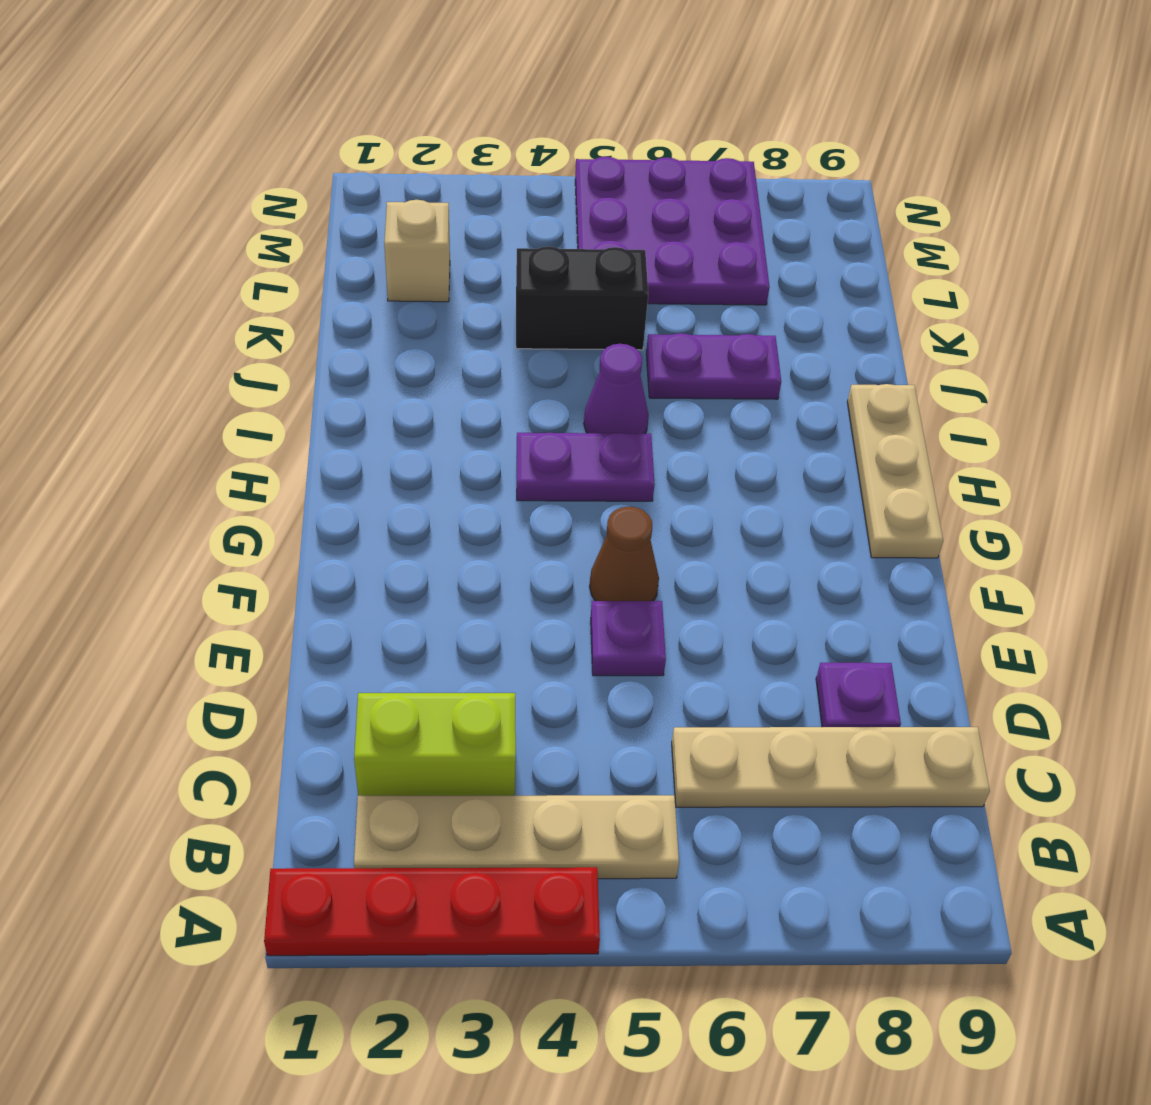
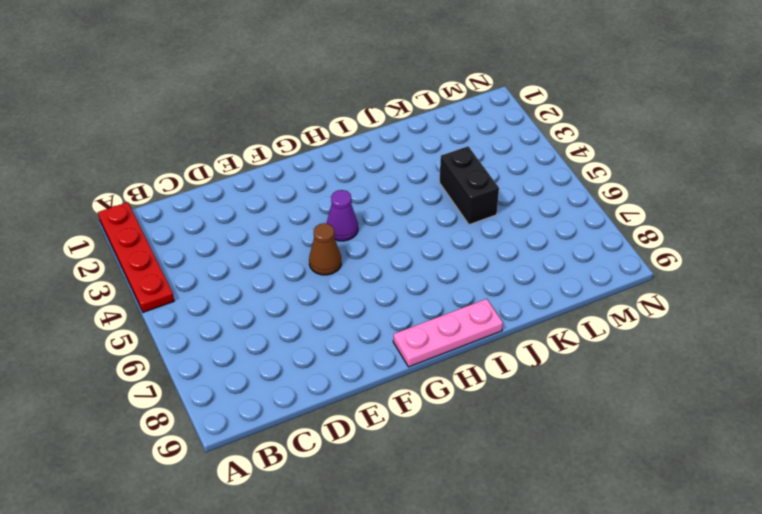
purple cone G4 level 1 -> purple cone I5 level 1
pink plate G9:I9 level 1 -> tan plate G9:I9 level 1
none -> tan plate B2:B5 level 1
none -> lime brick C2:C3 level 1
none -> tan plate C6:C9 level 1

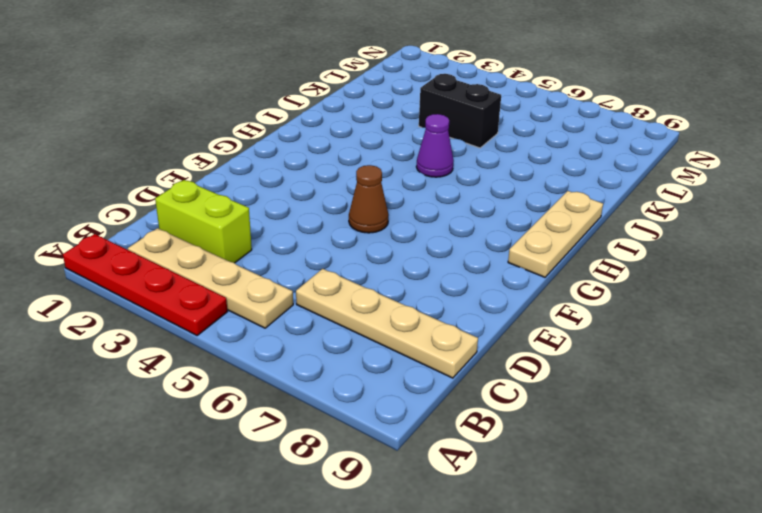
none -> purple plate D8 level 1
none -> purple plate E5 level 1
none -> purple plate H4:H5 level 1

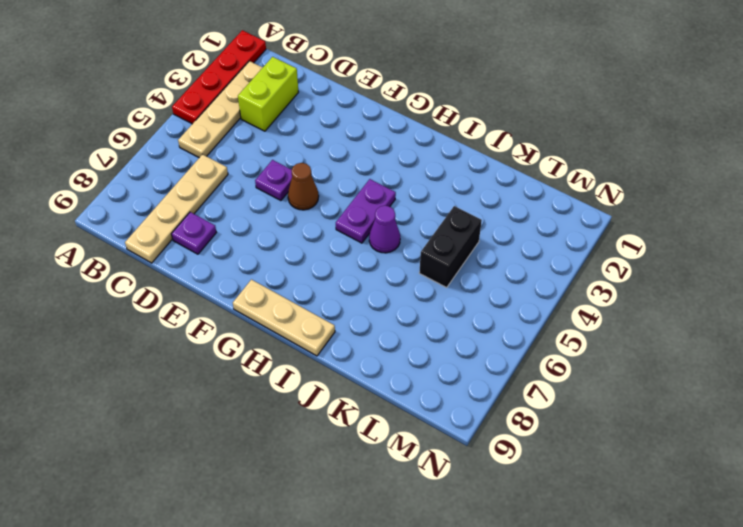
none -> purple plate J6:J7 level 1
none -> tan brick L2 level 1
none -> purple plate L5:N7 level 1

